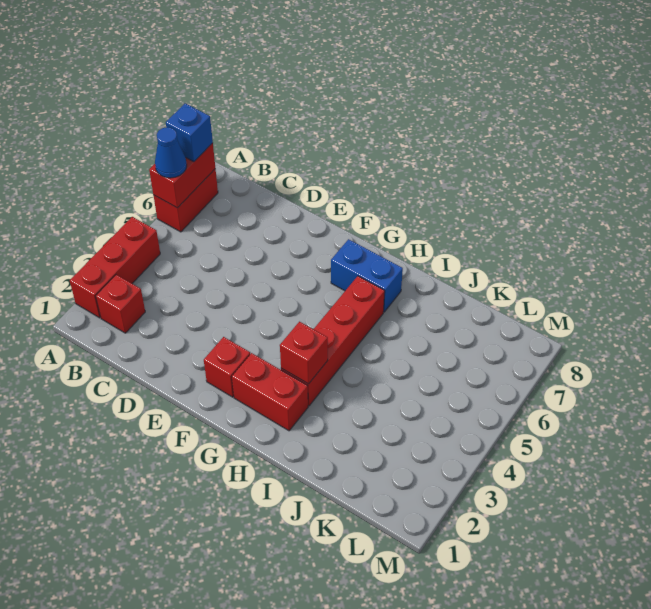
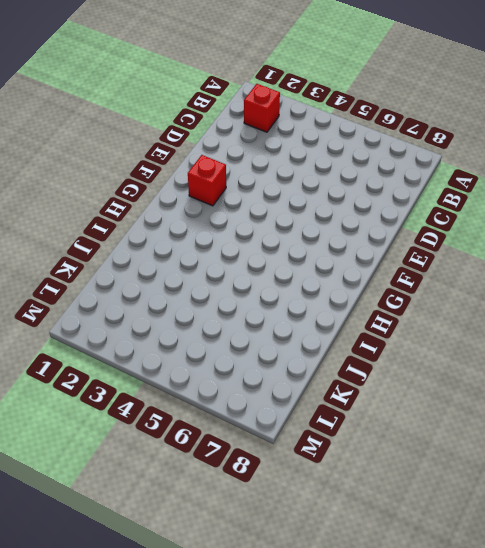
none -> red brick A2:A4 level 1
none -> red brick A6:A7 level 1

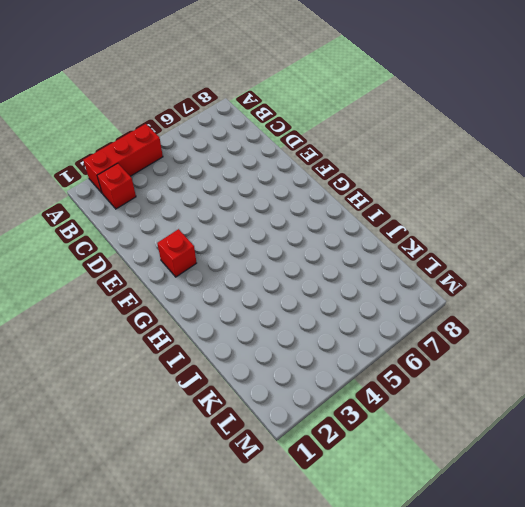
none -> red brick A6:A7 level 1
none -> red brick G2:H2 level 1

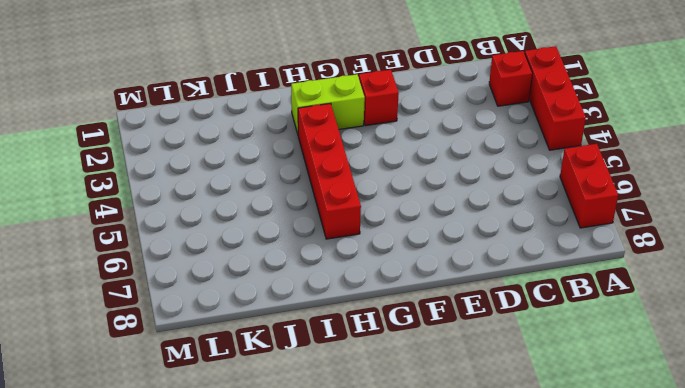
lime brick G2:H2 level 1 -> red brick G2:H2 level 1
none -> blue brick G7:H7 level 1
none -> red brick A6:A7 level 2

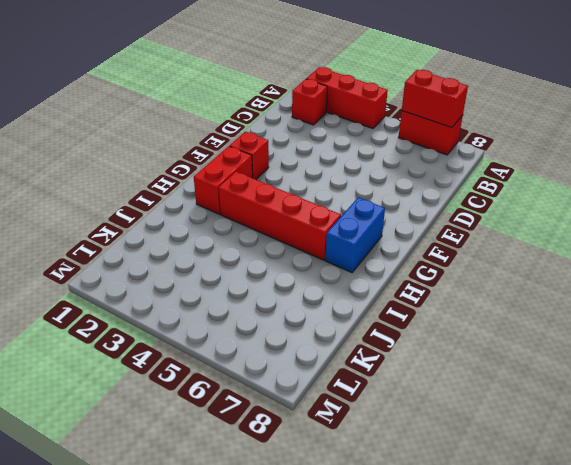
none -> red brick H3 level 2
none -> blue cone A6 level 3

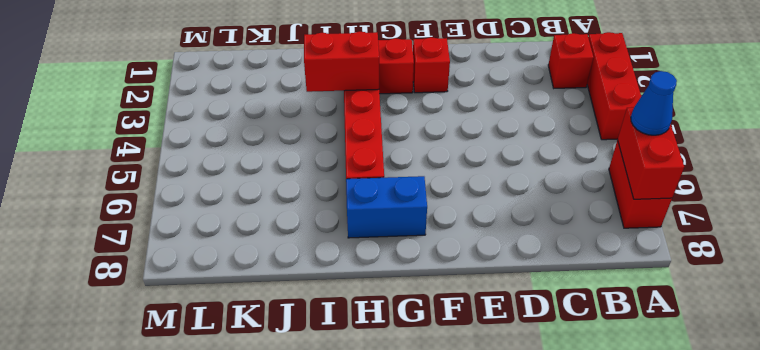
red brick H3:I3 level 2 -> red brick H3 level 2
none -> blue brick A7 level 3

